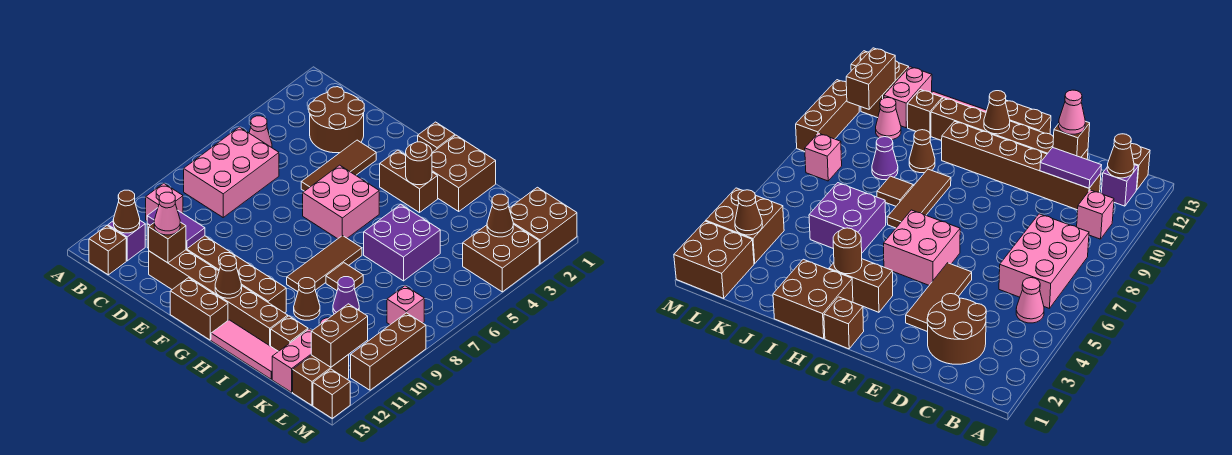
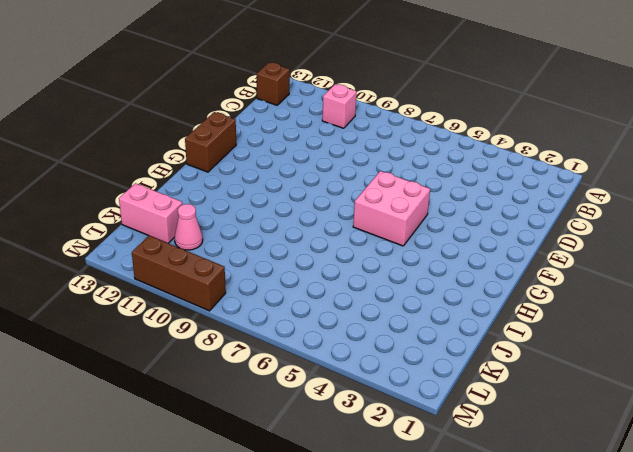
none -> pink cone B5 level 1
none -> pink brick B6:C8 level 1
none -> purple brick B12 level 1
none -> brown round brick C2:D3 level 1

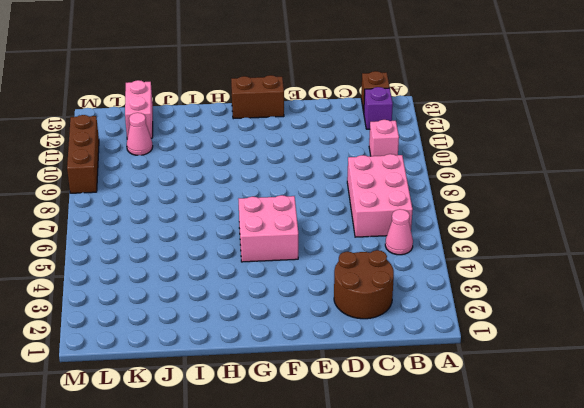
none -> brown brick C11:H11 level 1
none -> brown brick D12:I12 level 1
none -> brown tile E3:E5 level 1
none -> brown brick G1 level 1

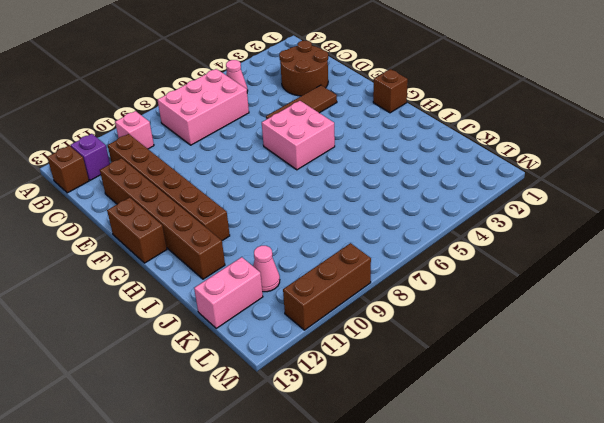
none -> brown brick G3:H3 level 1
none -> brown brick H1:I2 level 1
none -> brown tile H7:H9 level 1
none -> pink tile H13:J13 level 1

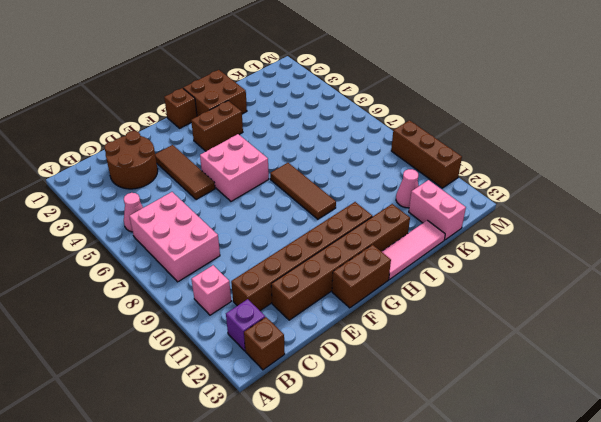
none -> purple brick I5:J6 level 1
none -> brown tile I8 level 1
none -> brown cone I10 level 1
none -> purple cone J9 level 1

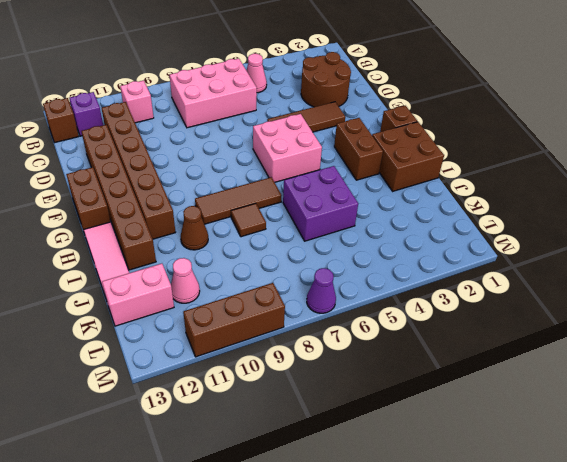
purple cone M7 level 1 -> purple cone J9 level 1
none -> brown brick J12 level 1
none -> brown brick L1:M2 level 1
none -> brown brick L3:M4 level 1
none -> pink brick L8 level 1

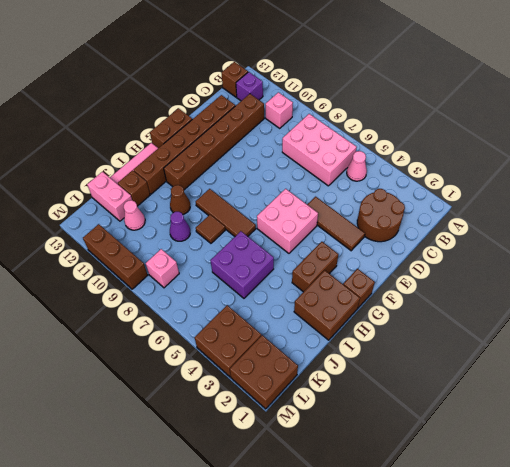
none -> brown brick L12:L13 level 1
none -> brown brick M13 level 1
none -> brown cone B12 level 2
none -> purple tile C11:D11 level 2

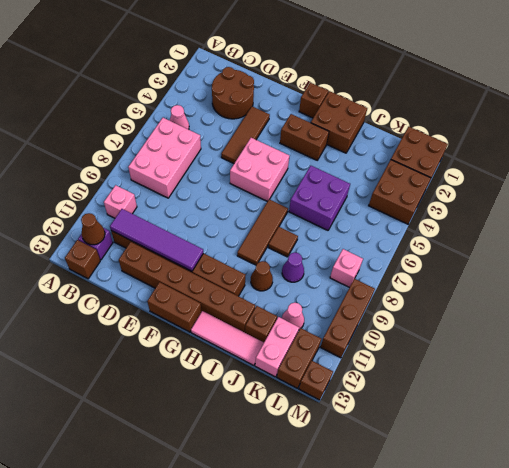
purple tile C11:F11 level 2 -> purple tile C11:D11 level 2
none -> brown brick D12 level 2
none -> brown cone G12 level 2
none -> brown round brick H3 level 2
none -> brown cone L3 level 2

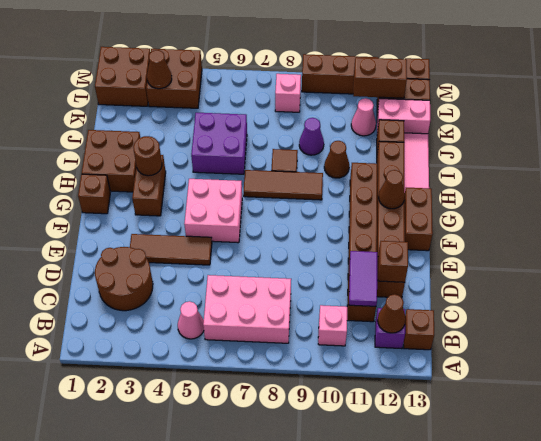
none -> pink cone D12 level 3

